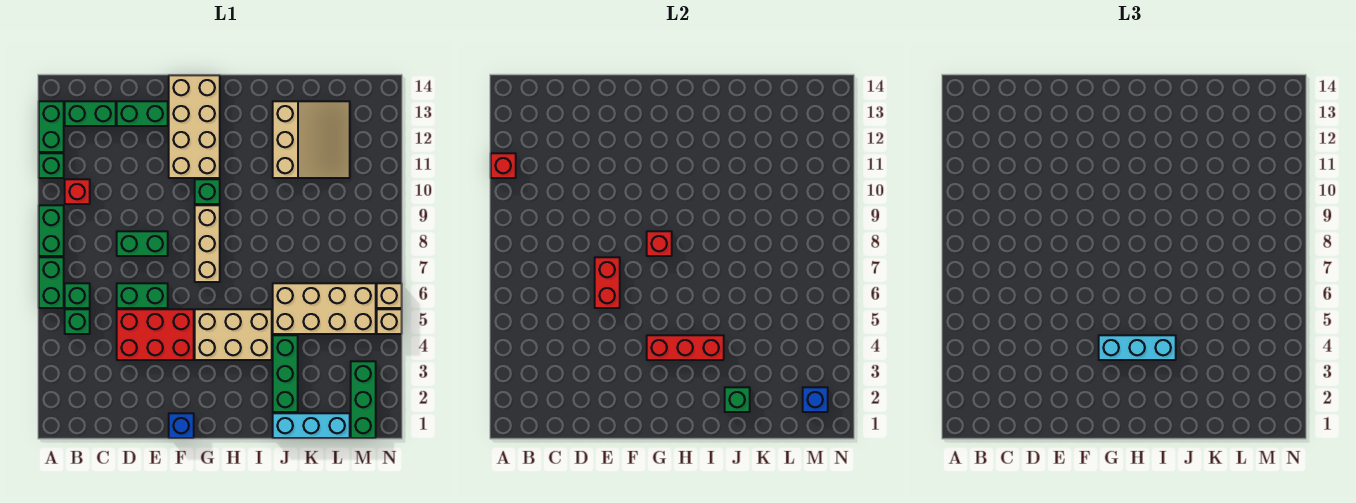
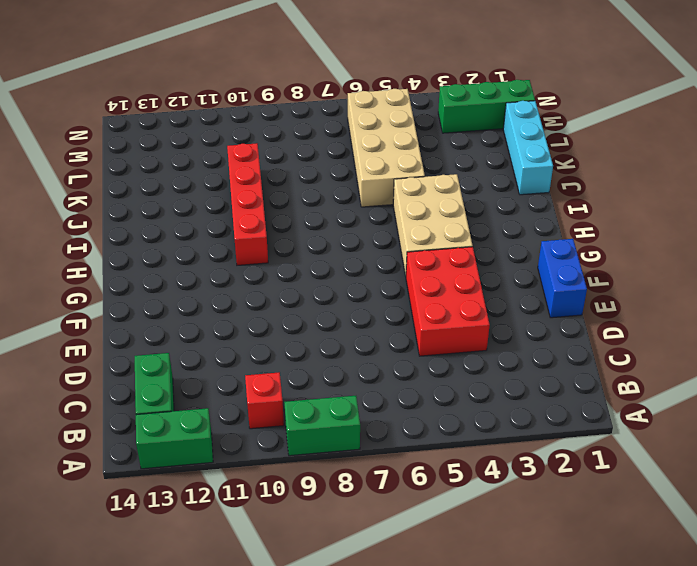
blue brick E1:F1 level 1 -> blue brick F1 level 1
red brick H10:K10 level 1 -> none
none -> green brick A6:A7 level 1
none -> green brick A11 level 1
none -> green brick B5 level 1
none -> green brick B6 level 1

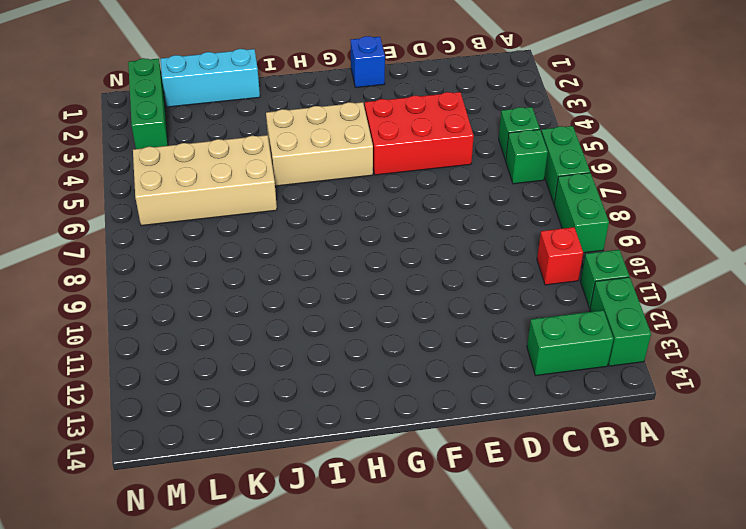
none -> green brick D6:E6 level 1
none -> green brick D8:E8 level 1
none -> green brick D13:E13 level 1
none -> tan brick F11:G14 level 1

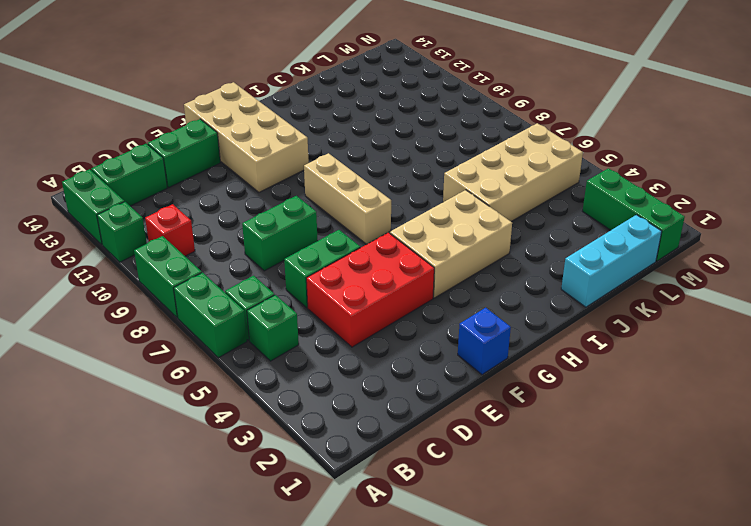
none -> green brick G10 level 1
none -> green brick J2:J4 level 1
none -> tan slope J11:L13 level 1 top J
none -> tan brick N5 level 1

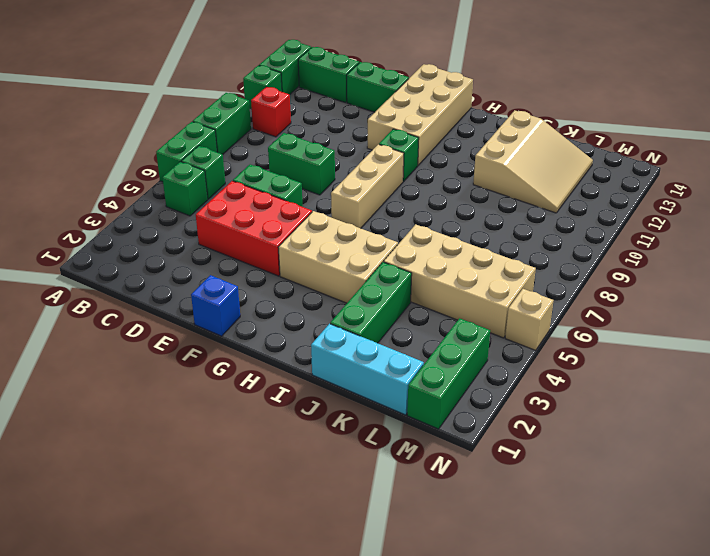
none -> tan brick N6 level 1
none -> red brick A11 level 2
none -> red brick E6:E7 level 2
none -> red brick G4:I4 level 2

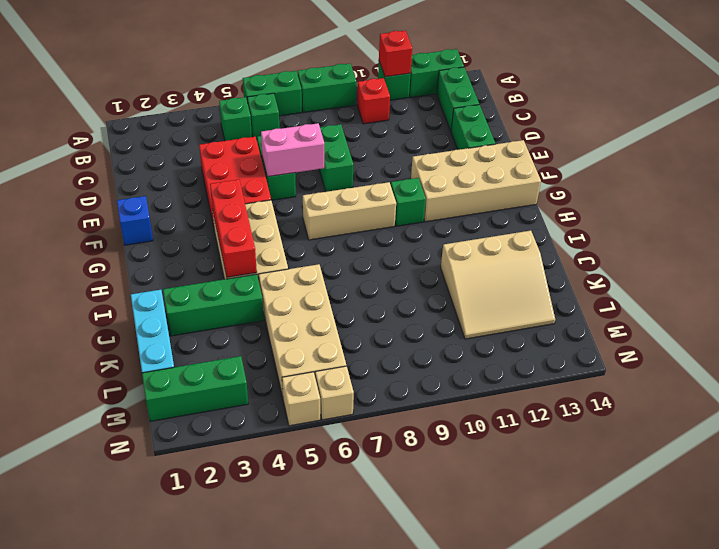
pink brick E6:E7 level 2 -> red brick E6:E7 level 2
none -> red brick G8 level 2
none -> green brick J2 level 2
none -> blue brick M2 level 2
none -> cyan brick G4:I4 level 3

